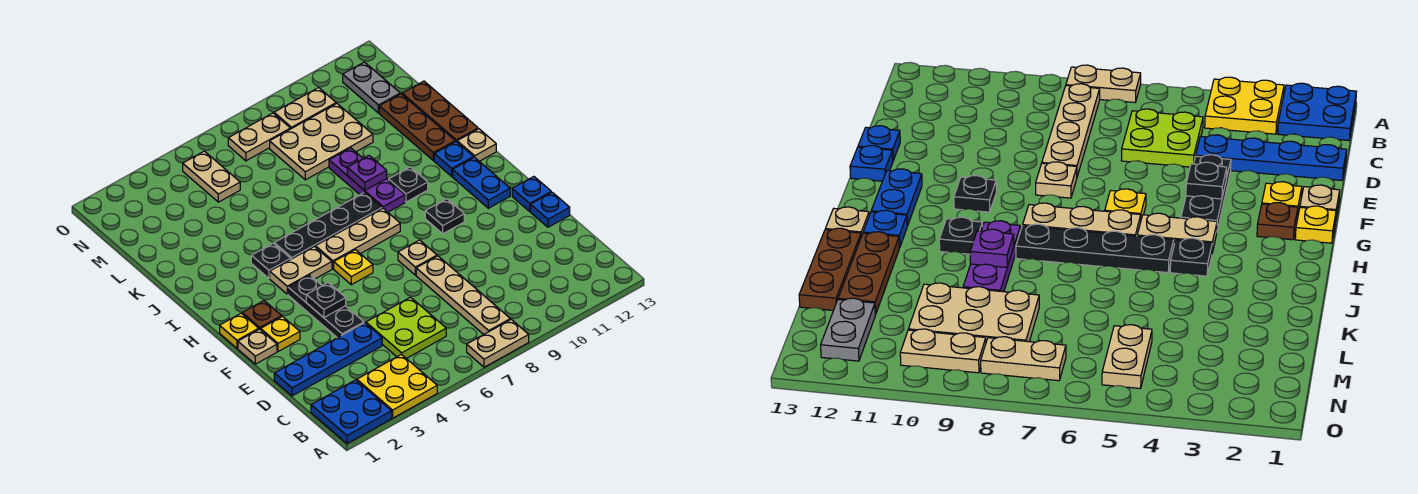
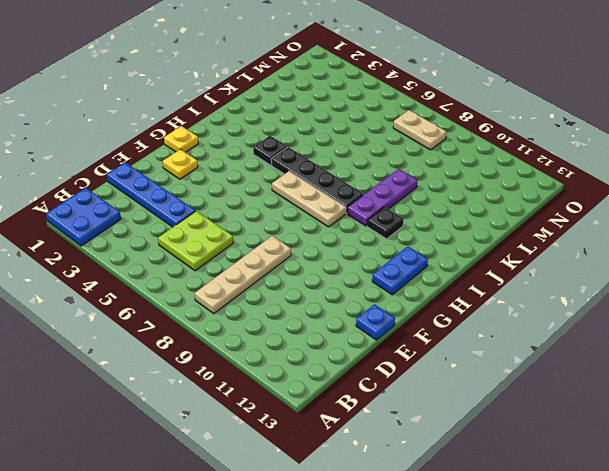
none -> yellow plate A3:B4 level 1
none -> tan plate A7:A8 level 1
none -> black plate E4:G4 level 1
none -> tan plate F1 level 1

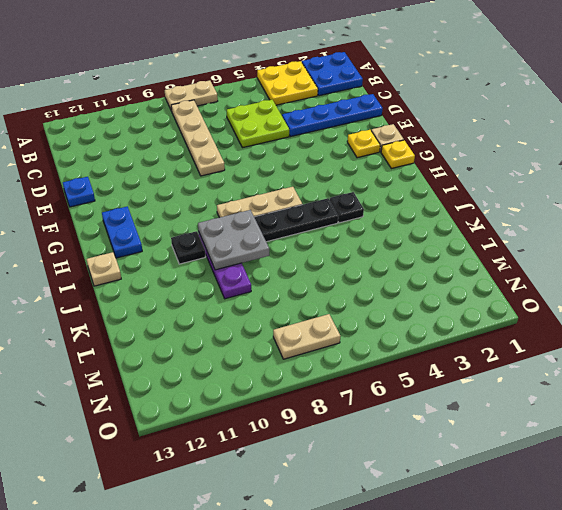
grey plate I8:J9 level 2 -> purple plate J9 level 2
none -> black plate E4:G4 level 1
none -> tan plate F8 level 1
none -> blue plate F13 level 1
none -> brown plate G2 level 1

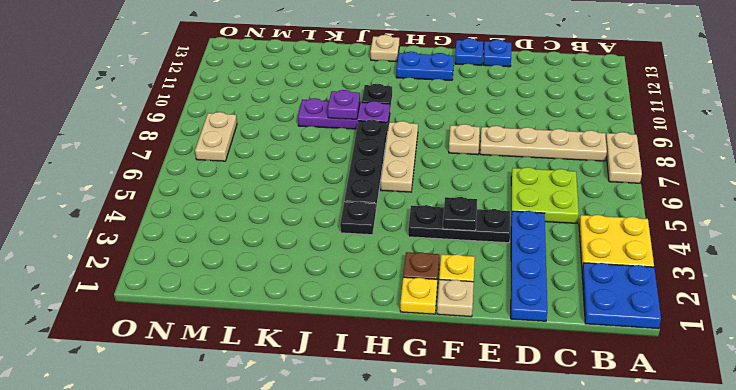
none -> yellow plate G6 level 1
none -> black plate G10 level 1
none -> tan plate H4:H5 level 1
none -> blue plate I12 level 1

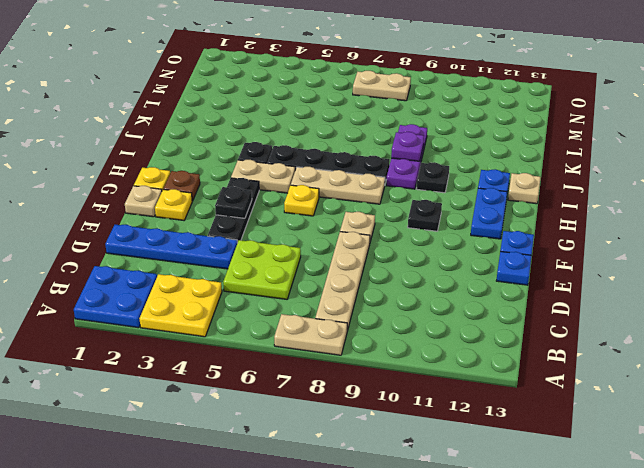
none -> brown plate J12:L12 level 1
none -> brown plate J13:L13 level 1
none -> tan plate L8:M10 level 1
none -> tan plate M5:N5 level 1

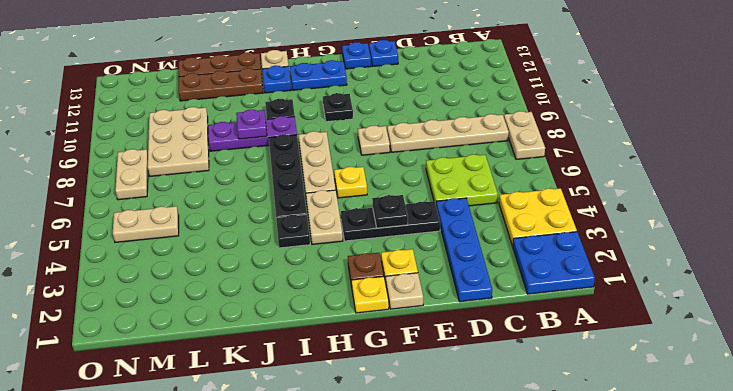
none -> grey plate M12:N12 level 1
none -> tan plate N9:N10 level 1

